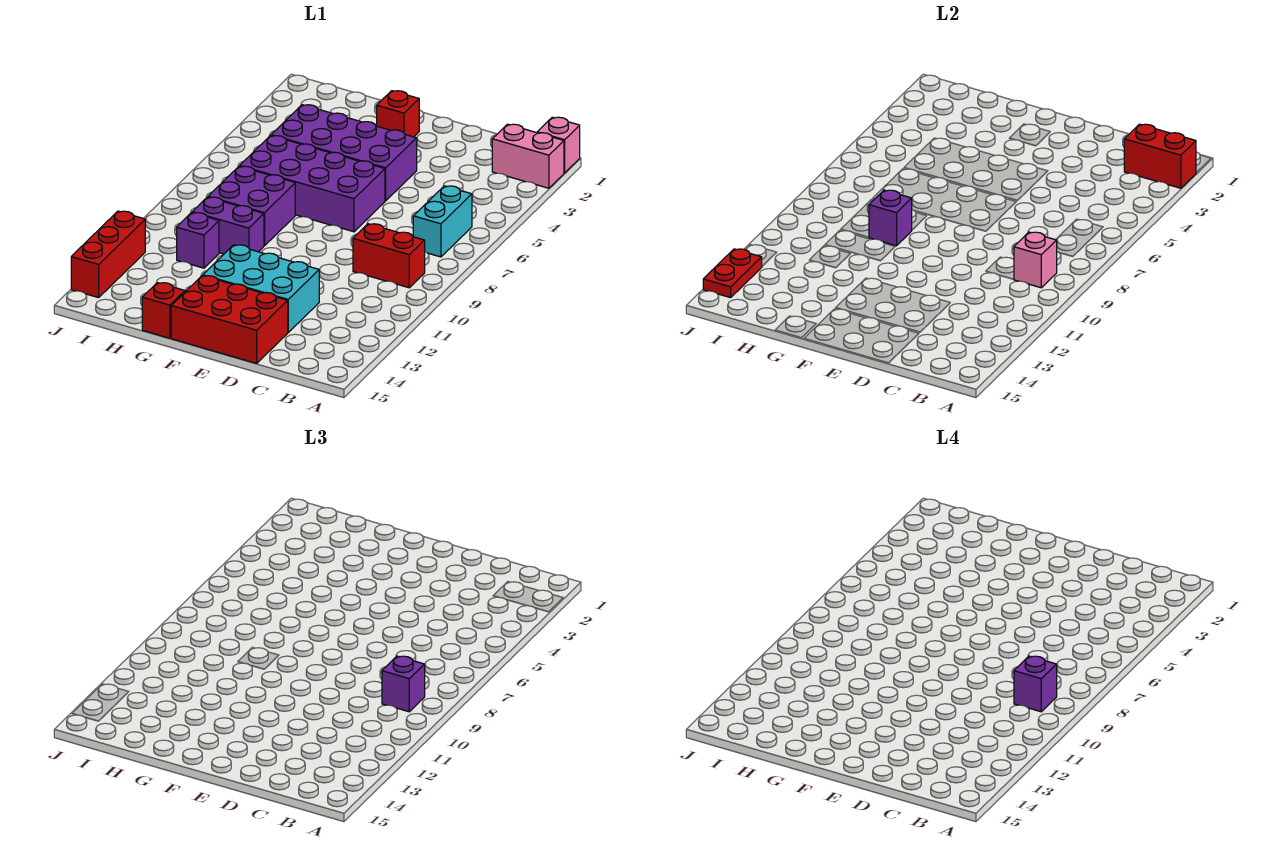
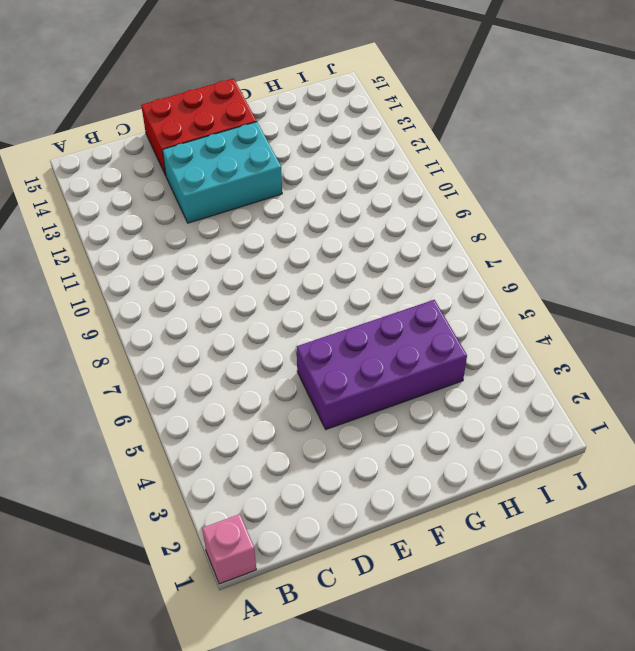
none -> pink brick A2:B2 level 1
none -> cyan brick B6:B7 level 1
none -> red brick B9:C9 level 1

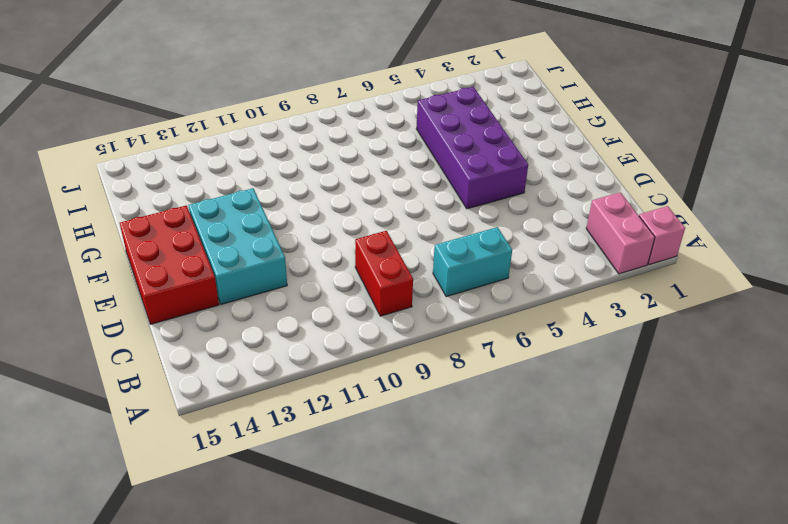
none -> purple brick E6:H7 level 1
none -> red brick F2 level 1
none -> purple brick G8:H9 level 1

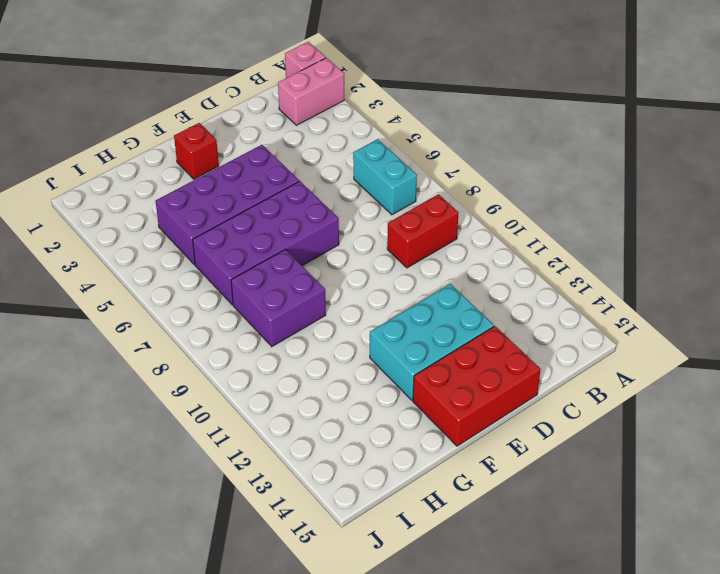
none -> purple brick G10:H10 level 1
none -> red brick G15 level 1
none -> purple brick H11 level 1

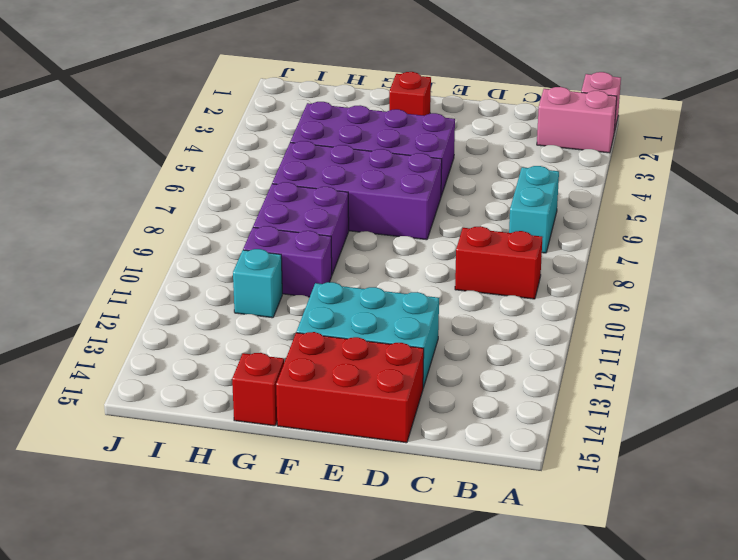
cyan brick H11 level 1 -> purple brick H11 level 1
none -> red brick J12:J14 level 1
none -> red brick A2:B2 level 2
none -> pink brick B9 level 2

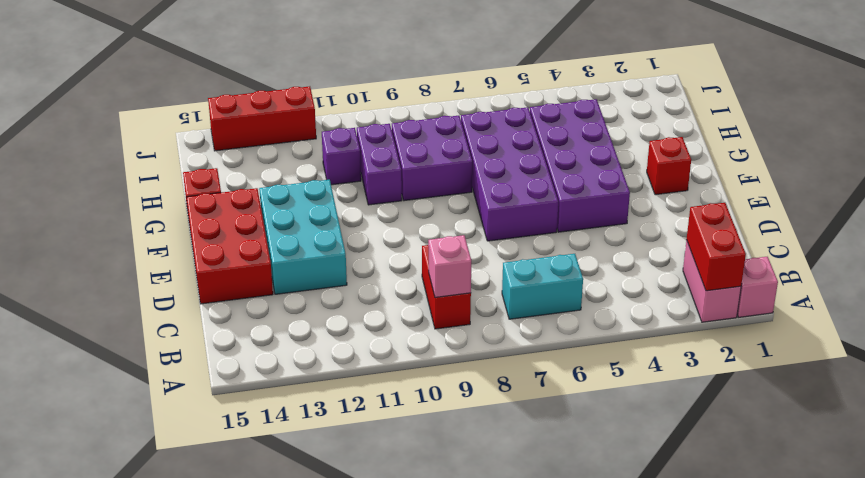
none -> purple brick G9 level 2
none -> red plate J13:J14 level 2
none -> purple brick B9 level 3

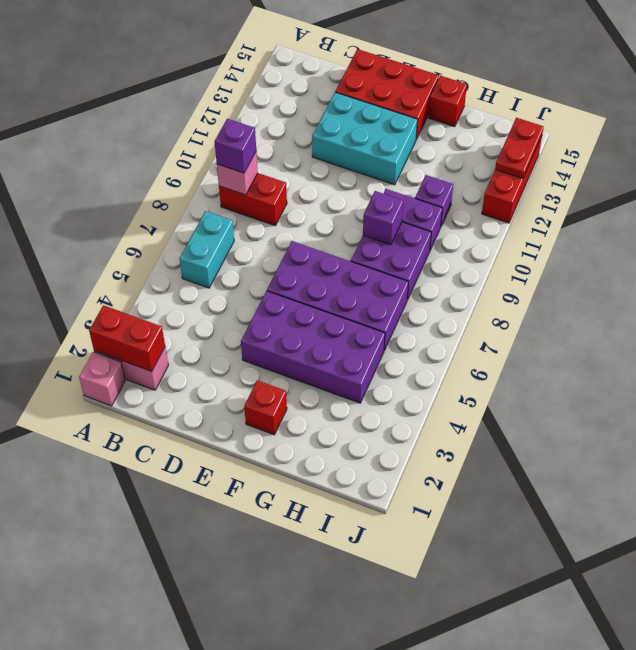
none -> purple brick B9 level 4

